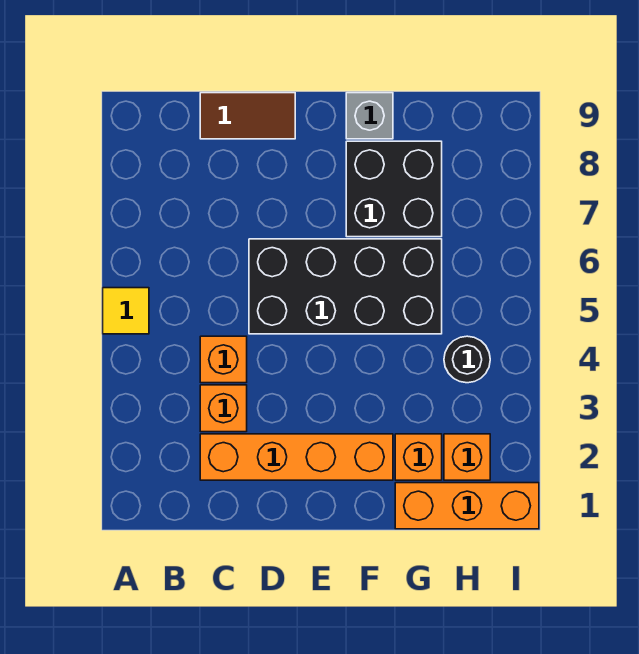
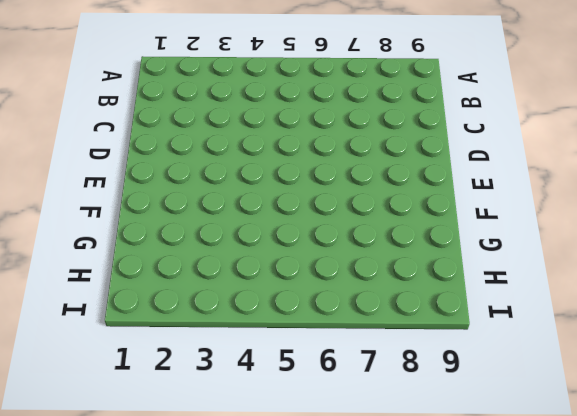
none -> yellow tile A5 level 1
none -> orange brick C2:F2 level 1
none -> orange brick C3 level 1

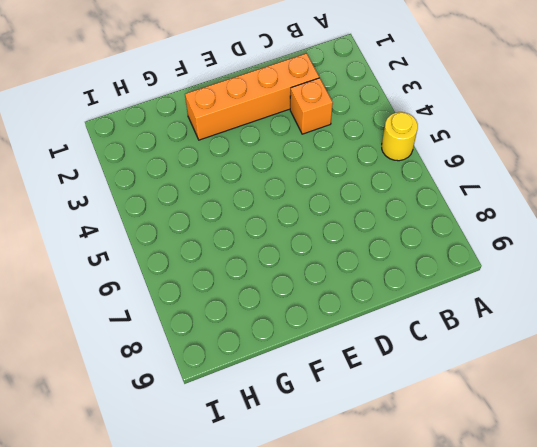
yellow round brick A5 level 1 -> yellow tile A5 level 1
none -> orange brick C4 level 1
none -> brown tile C9:D9 level 1
none -> black brick D5:G6 level 1

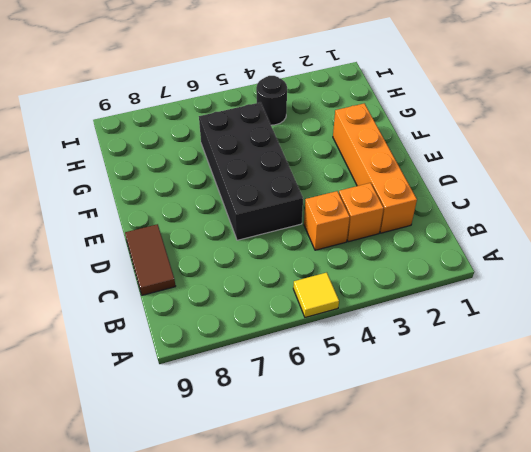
none -> black brick F7:G8 level 1
none -> grey brick F9 level 1
none -> orange brick G1:I1 level 1

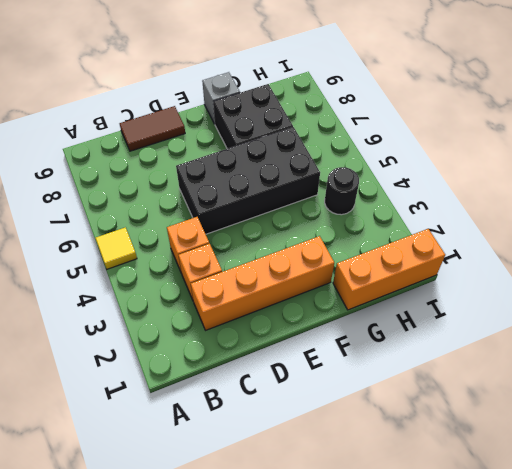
none -> orange brick G2 level 1
none -> orange brick H2 level 1

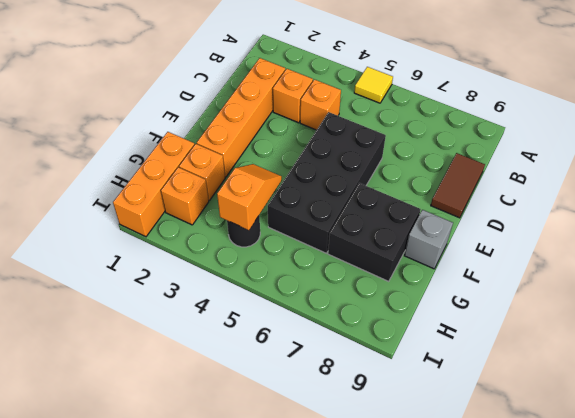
orange slope G4:H4 level 2 top H -> none

